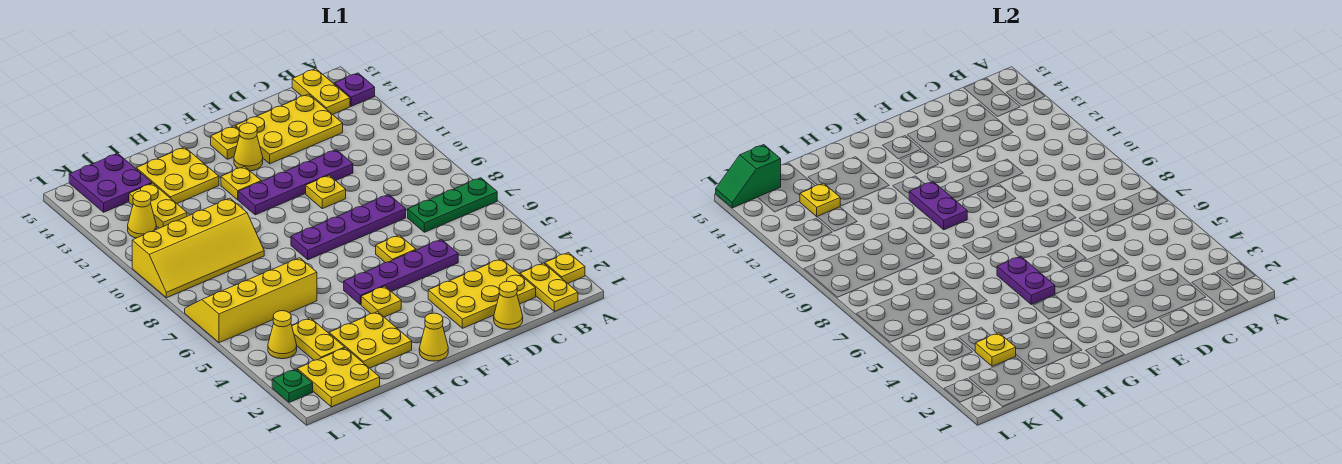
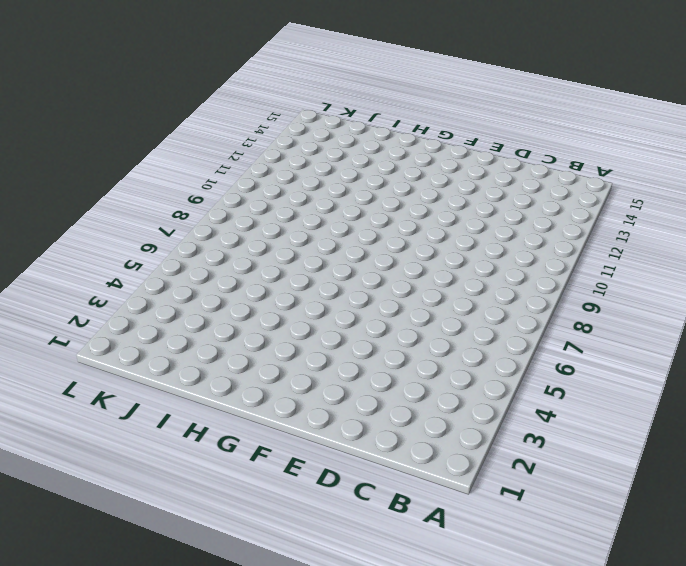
none -> yellow plate A2 level 1
none -> green plate A7:C7 level 1
none -> purple plate A14 level 1
none -> yellow plate B1:B2 level 1

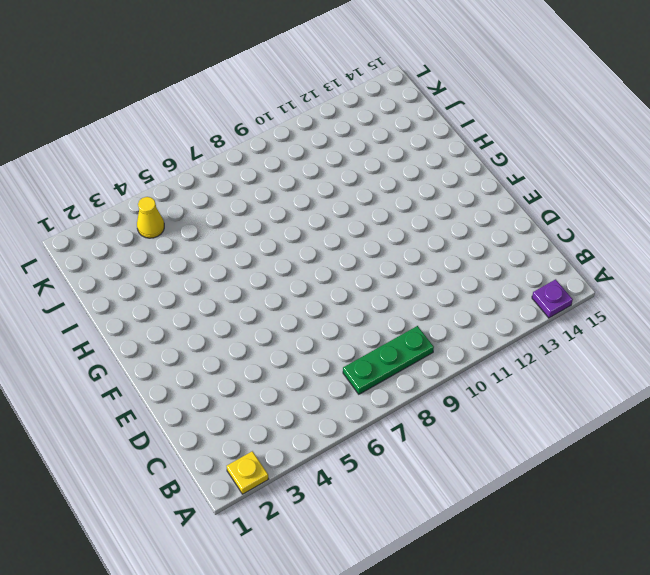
green plate B7:B9 level 1 -> green plate A7:C7 level 1
none -> yellow plate B1:B2 level 1
none -> yellow plate B14:B15 level 1
none -> yellow plate C2:E3 level 1
none -> yellow plate C13:E14 level 1

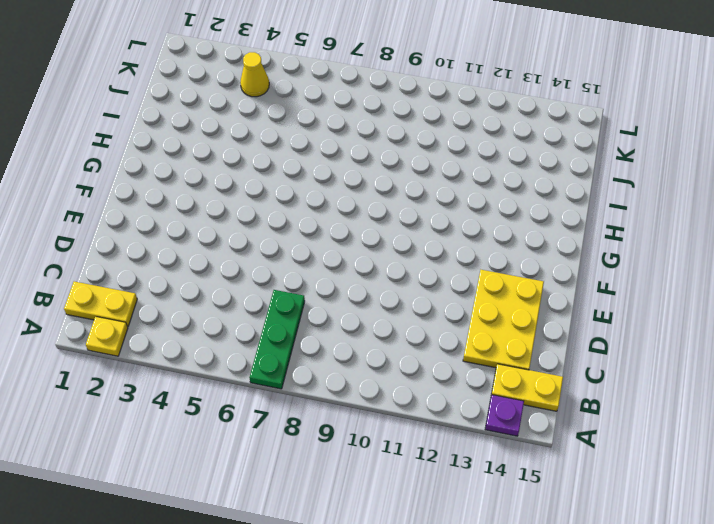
none -> yellow plate C2:E3 level 1
none -> yellow cone D1 level 1
none -> purple plate D5:G5 level 1
none -> purple plate D8:G8 level 1

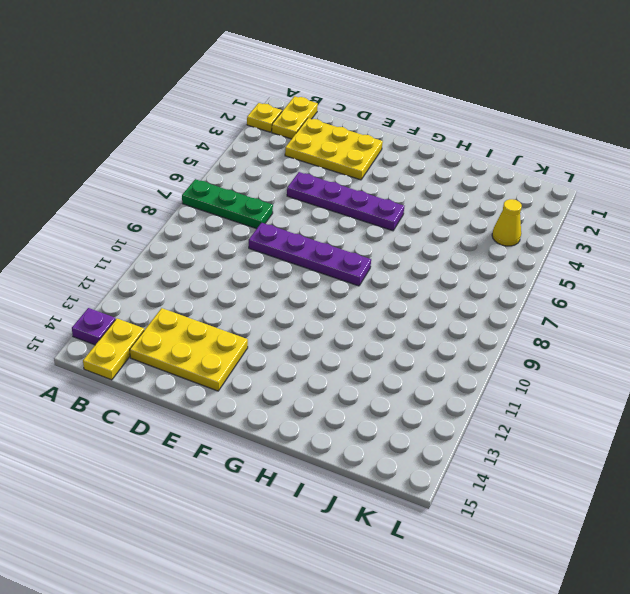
none -> yellow cone D1 level 1
none -> purple plate D11:G11 level 1
none -> yellow plate E6 level 1
none -> yellow plate E10 level 1

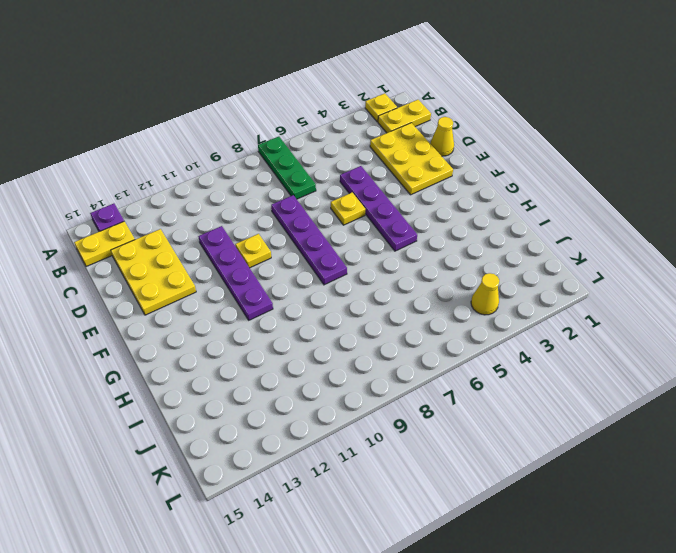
none -> yellow cone F13 level 1
none -> yellow plate F14 level 1
none -> yellow cone G1 level 1
none -> yellow plate G4 level 1

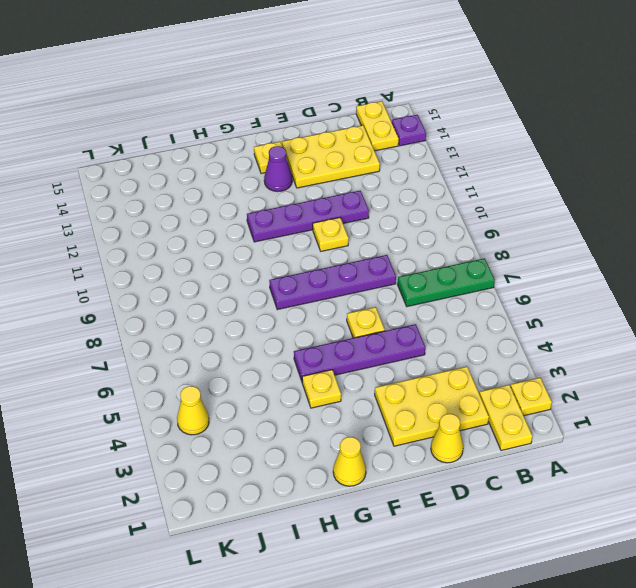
purple cone F13 level 1 -> yellow cone F13 level 1
none -> yellow plate G12 level 1
none -> yellow plate H2:I3 level 1
none -> yellow plate H13:I14 level 1
none -> yellow slope I6:L7 level 1 top 6

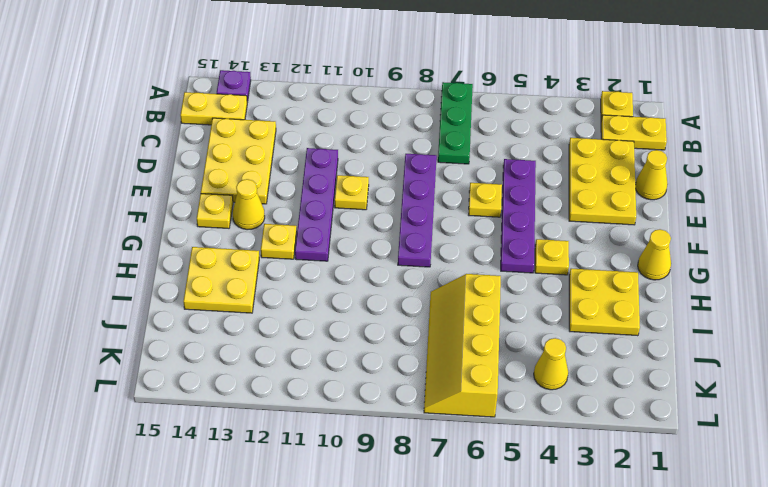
none -> yellow slope I9:L10 level 1 top 10
none -> yellow plate J1:K2 level 1
none -> yellow plate J3:J4 level 1
none -> yellow plate J12:J13 level 1

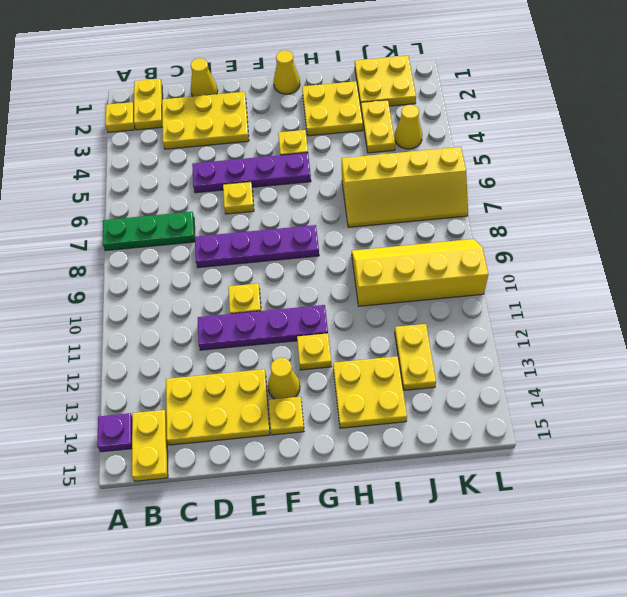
none -> purple plate J14:K15 level 1
none -> yellow cone K12 level 1
none -> green plate L2 level 1
none -> purple plate G5:G6 level 2

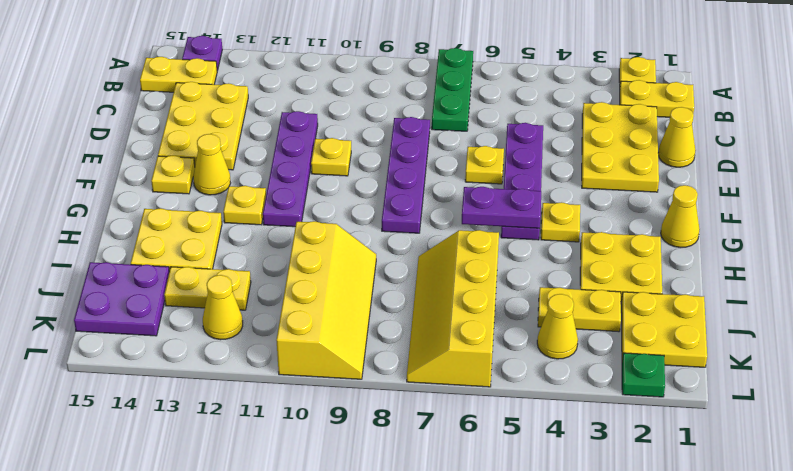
none -> purple plate G10:G11 level 2
none -> yellow plate J3 level 2
none -> yellow plate J13 level 2
none -> green slope K15:L15 level 2 top K

